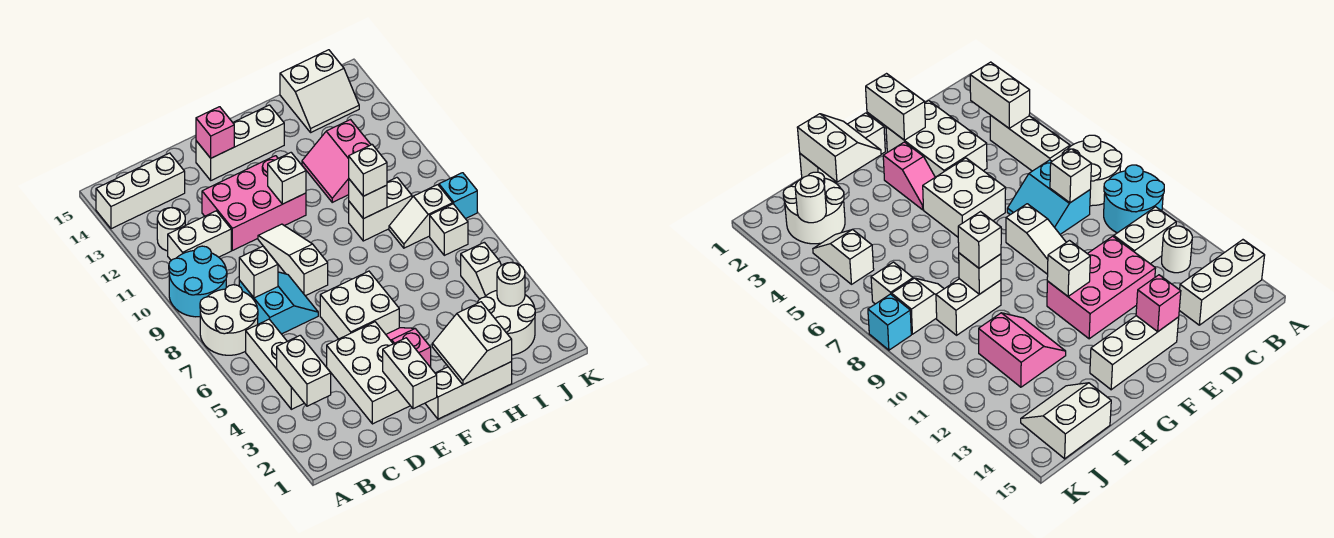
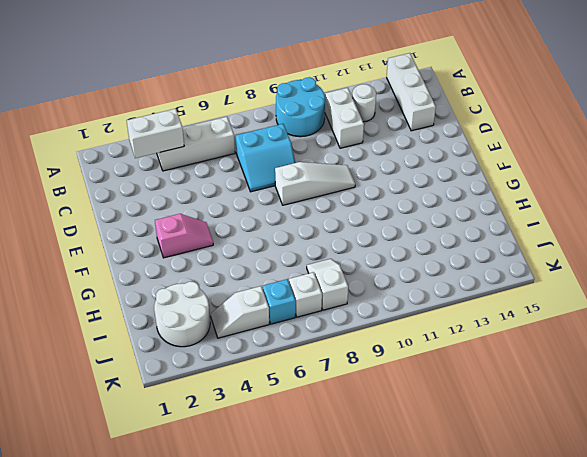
cyan brick J6 level 1 -> cyan brick K8 level 1
none -> white round brick A7:B8 level 1
none -> white brick D2:E4 level 1
none -> pink brick D11:F12 level 1
none -> white brick E5:F6 level 1

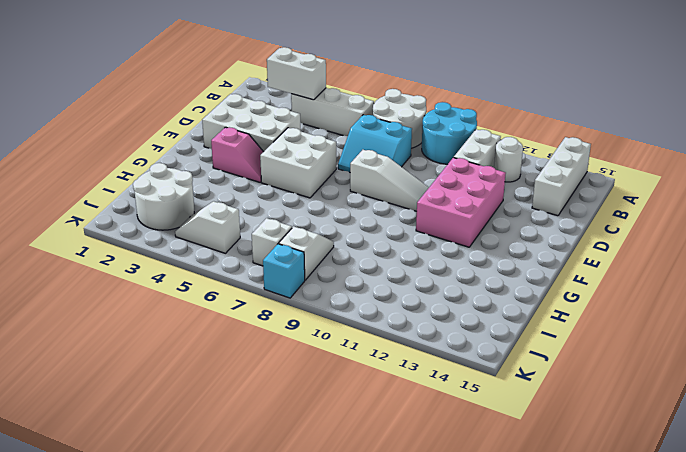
none -> white brick E14:G14 level 1
none -> white brick F1:H1 level 1
none -> white brick H9:I9 level 1
none -> pink slope H11:I12 level 1 top I

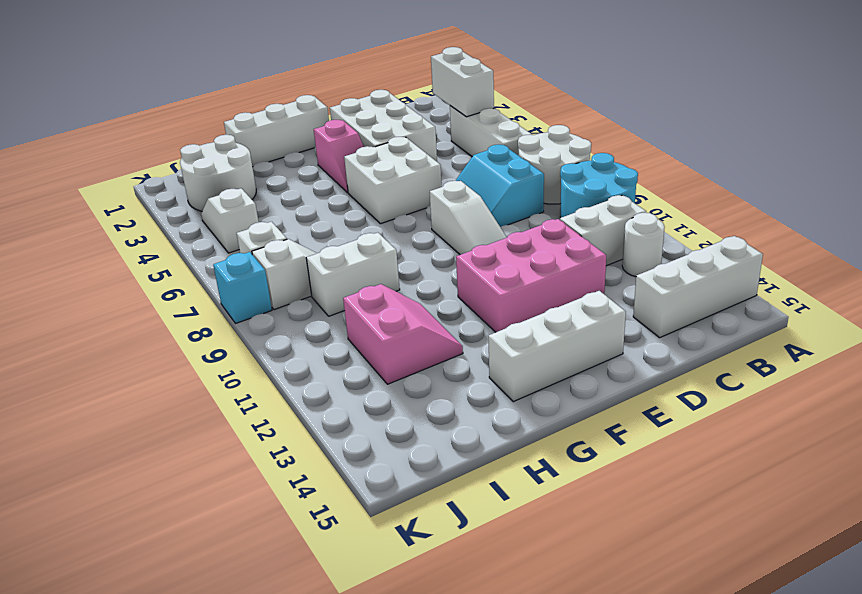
none -> white slope I14:J15 level 1 top 15
none -> white brick C8 level 2
none -> white brick E1:E2 level 2
none -> pink brick E14 level 2

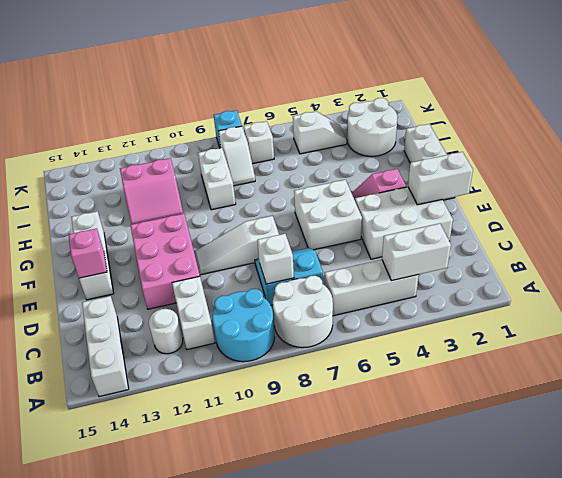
none -> white slope I14:J15 level 1 top 15
none -> white brick F11 level 2
none -> white slope G1:H2 level 2 top H
none -> white brick H9 level 2

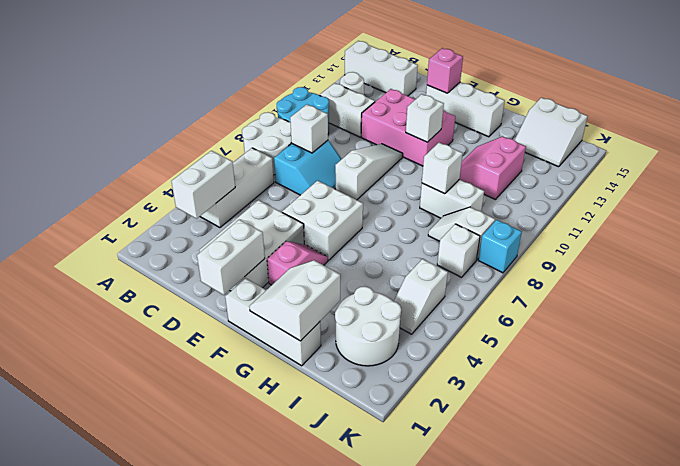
none -> white round brick J3 level 2
none -> white brick H9 level 3

